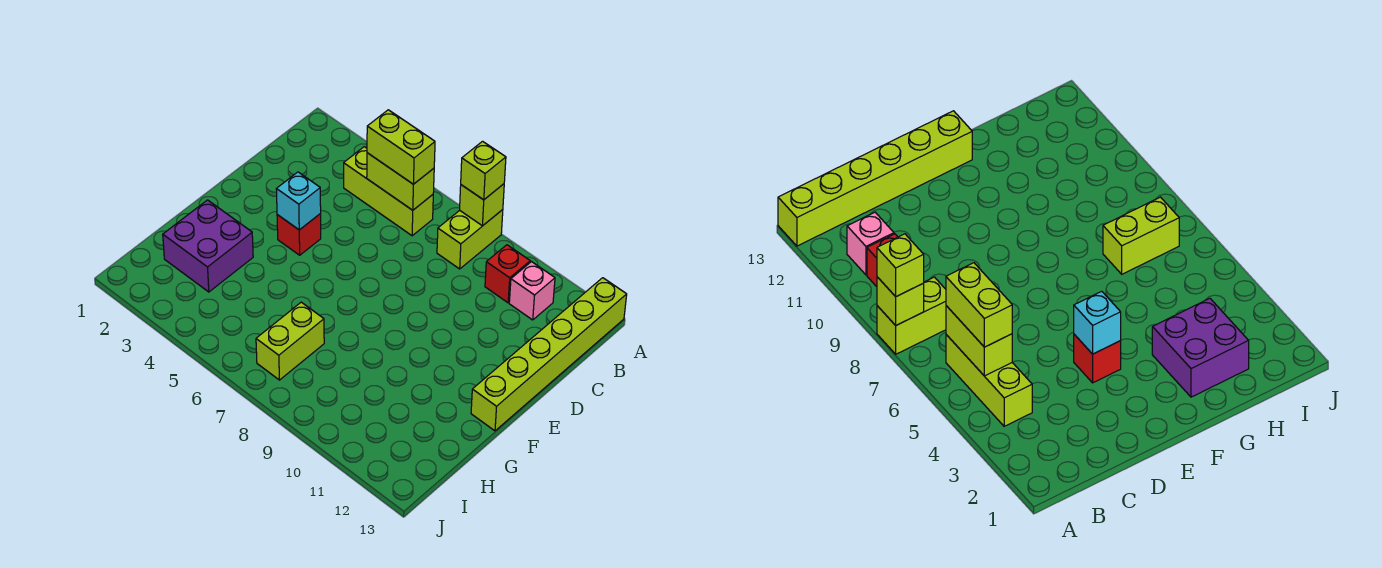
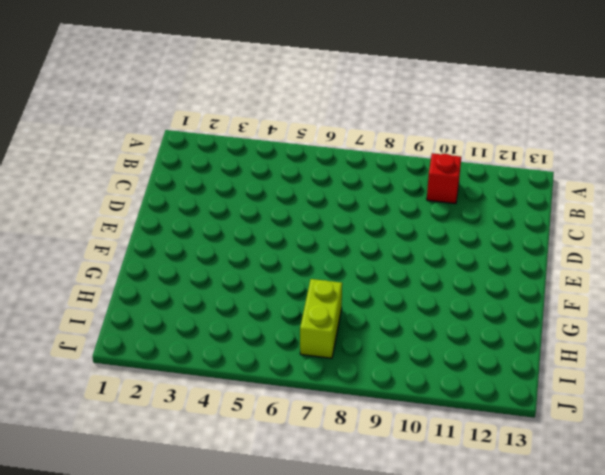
none -> lime brick A8:B8 level 1
none -> lime brick A13:F13 level 1
none -> lime brick B4:B6 level 1

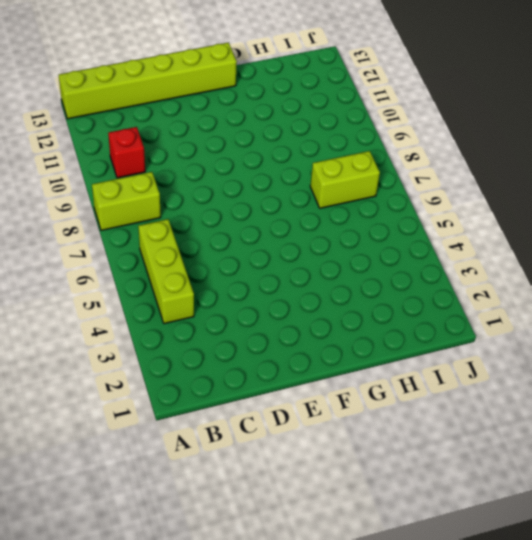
none -> pink brick B11 level 1
none -> red brick E4 level 1
none -> purple brick G2:H3 level 1

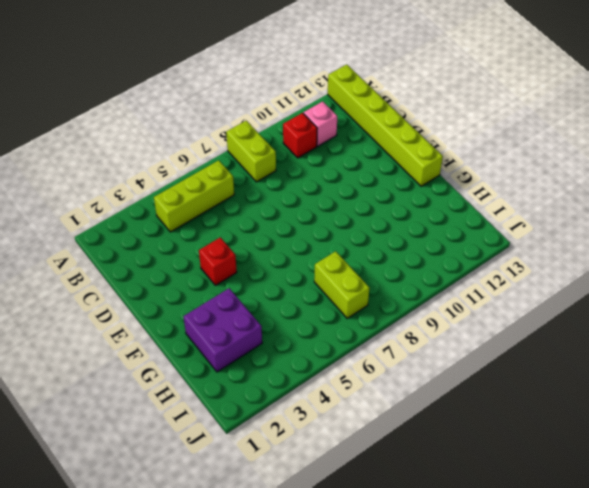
none -> lime brick A8 level 2
none -> lime brick B5:B6 level 2
none -> cyan brick E4 level 2

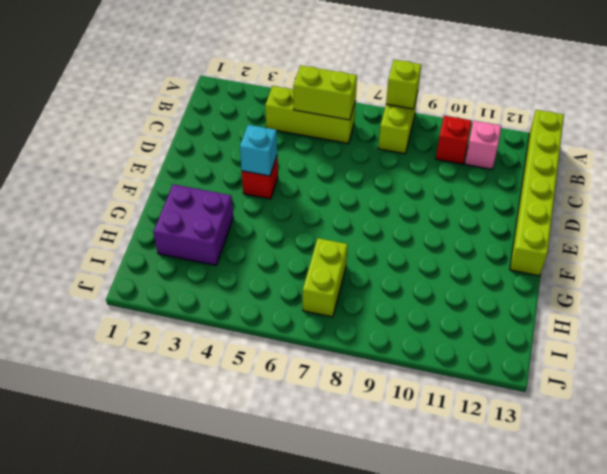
none -> lime brick A8 level 3
none -> lime brick B5:B6 level 3

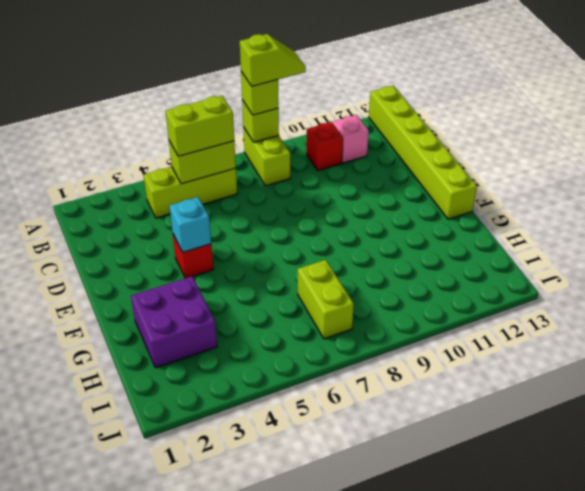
lime slope A8:A9 level 4 top 8 -> none

